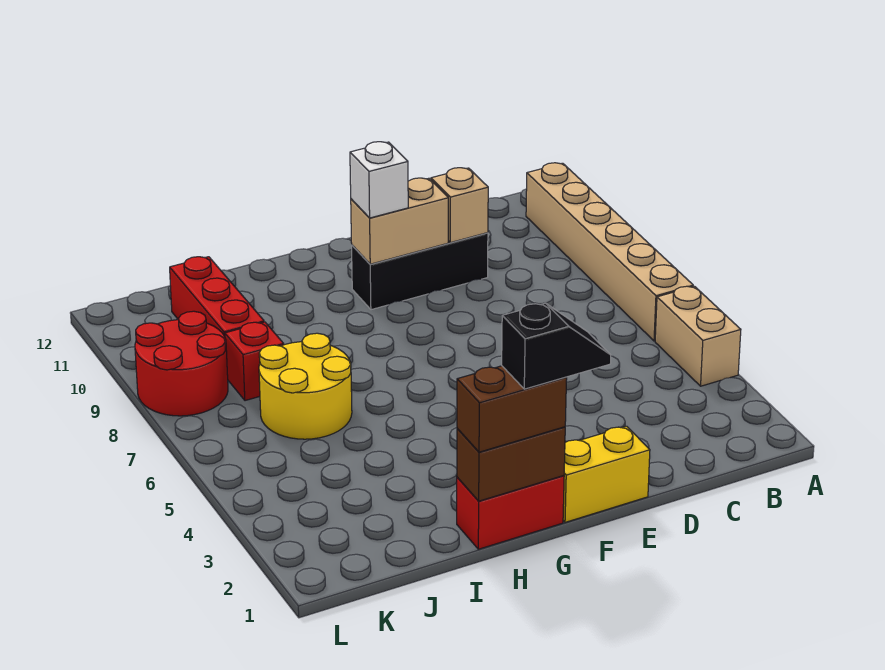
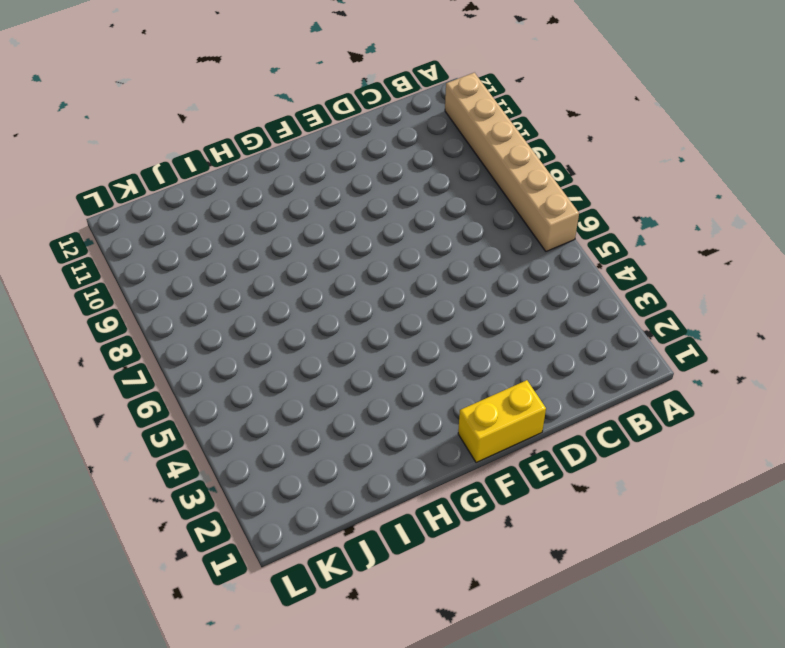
none -> tan brick A4:A5 level 1
none -> black brick D10:F10 level 1
none -> red brick G1:H1 level 1

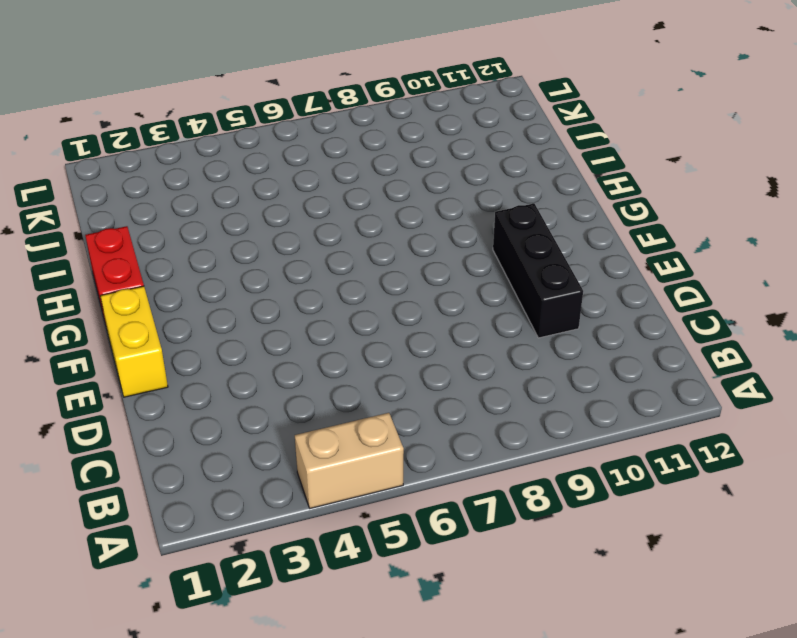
none -> tan brick A6:A11 level 1
none -> yellow round brick I6:J7 level 1
none -> red brick J8 level 1

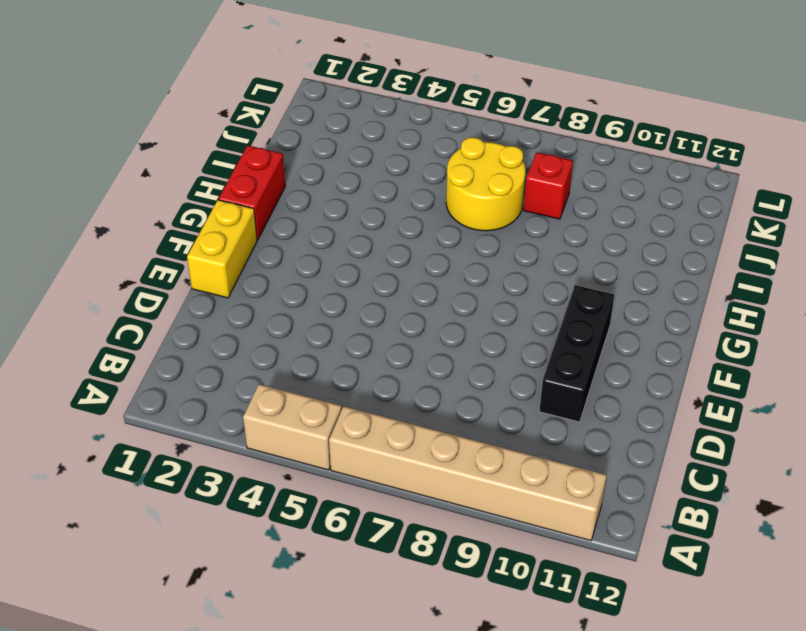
none -> red brick J9:J11 level 1
none -> red round brick K8:L9 level 1
none -> tan brick D10 level 2

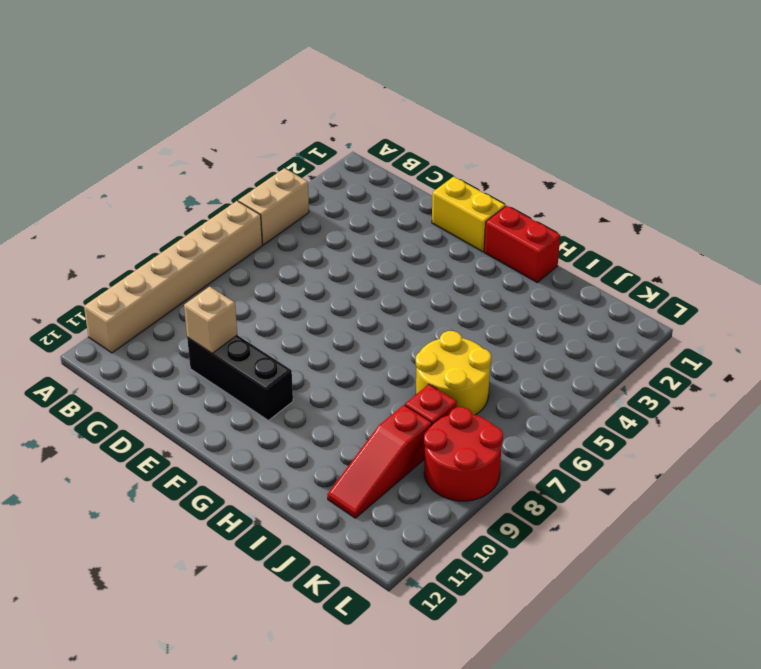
red slope J9:J11 level 1 top 9 -> red brick J9:J11 level 1
none -> tan brick E10:F10 level 2
none -> brown brick G1:H1 level 2
none -> white brick F10 level 3

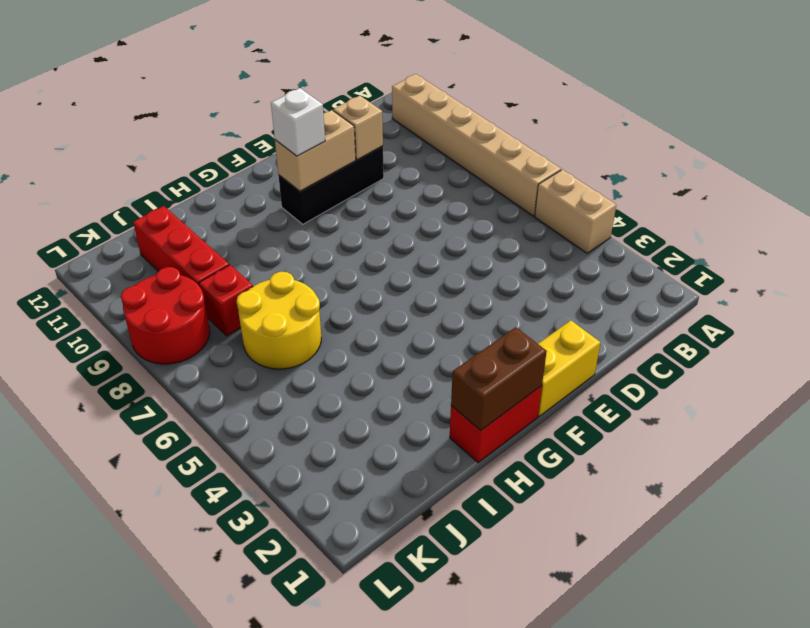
none -> brown brick G1:H1 level 3
none -> black slope F1:G1 level 4 top G

